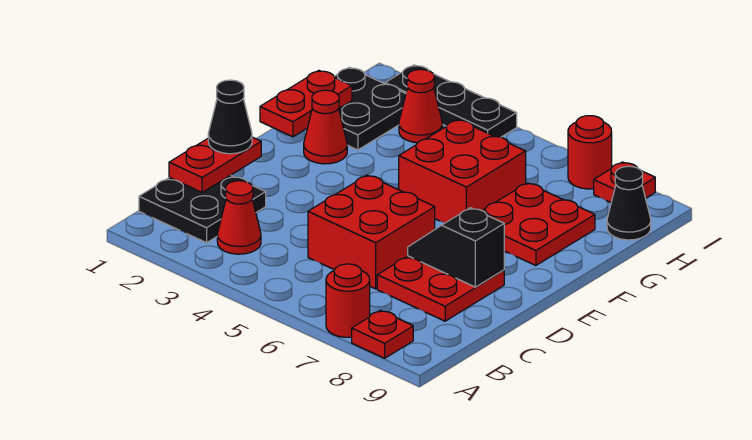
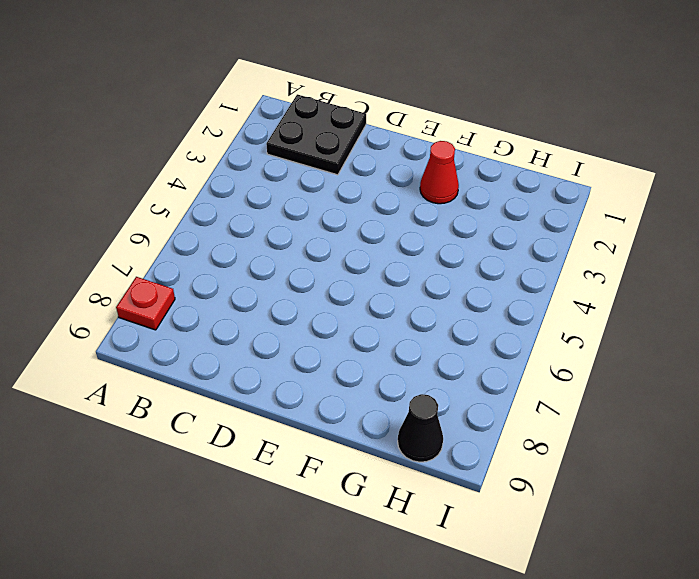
none -> red round brick A7 level 1
none -> red cone B3 level 1
none -> red brick C5:D6 level 1

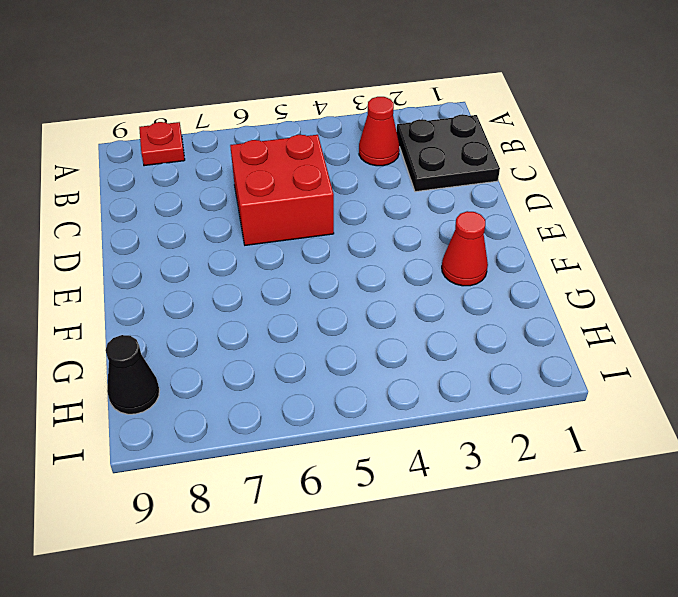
none -> red round brick A7 level 1
none -> red plate C7:D8 level 1
none -> red brick F5:G6 level 1

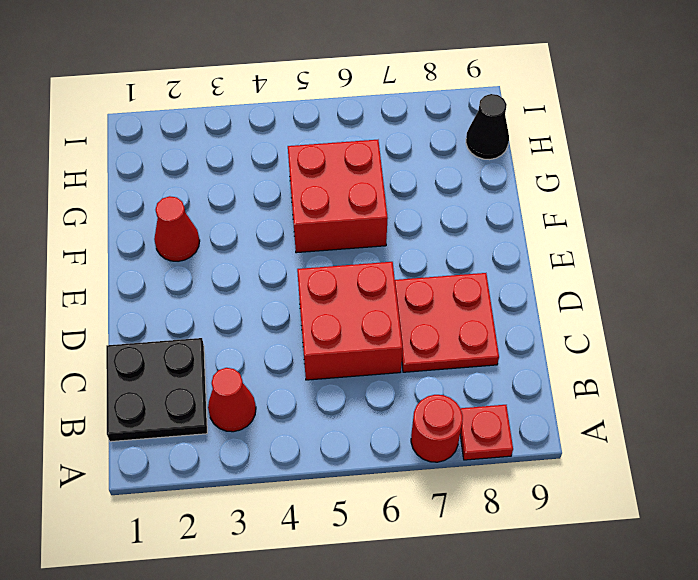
none -> red plate F7:G8 level 1
none -> black plate G1:H2 level 1
none -> red cone H3 level 1

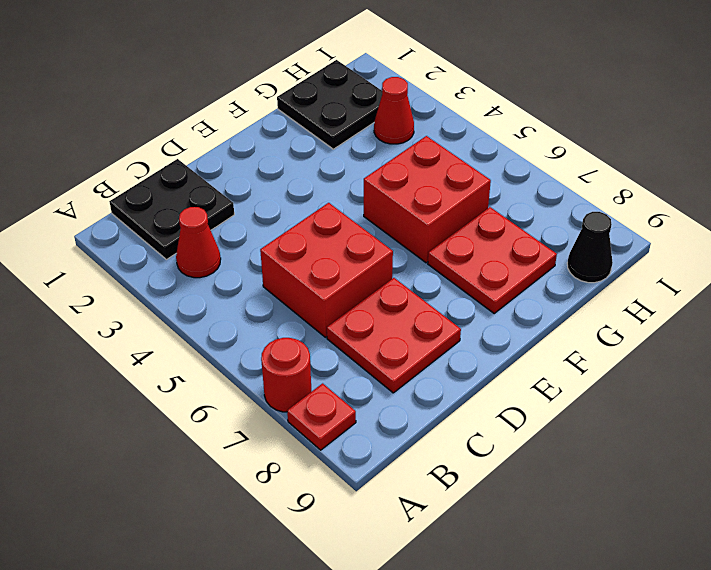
none -> red cone F2 level 1
none -> black plate I2:I4 level 1
none -> red round brick I7 level 1

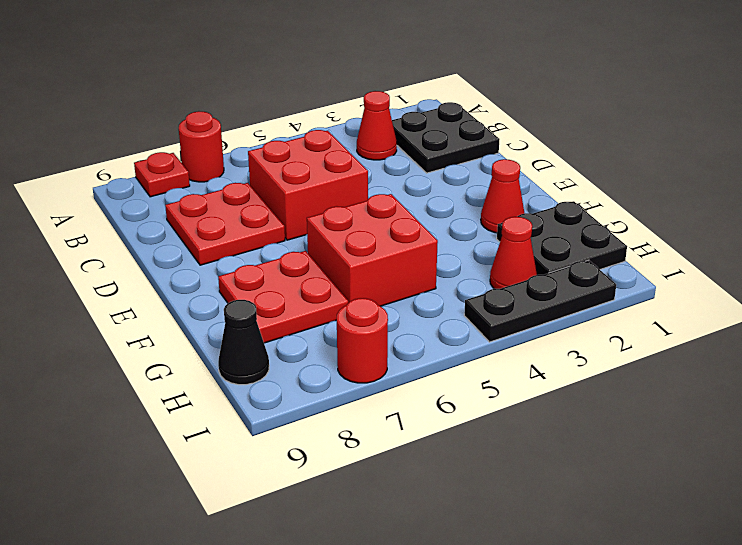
none -> red plate I8 level 1
none -> red plate C1:D1 level 2
none -> black slope D7:D8 level 2 top 8

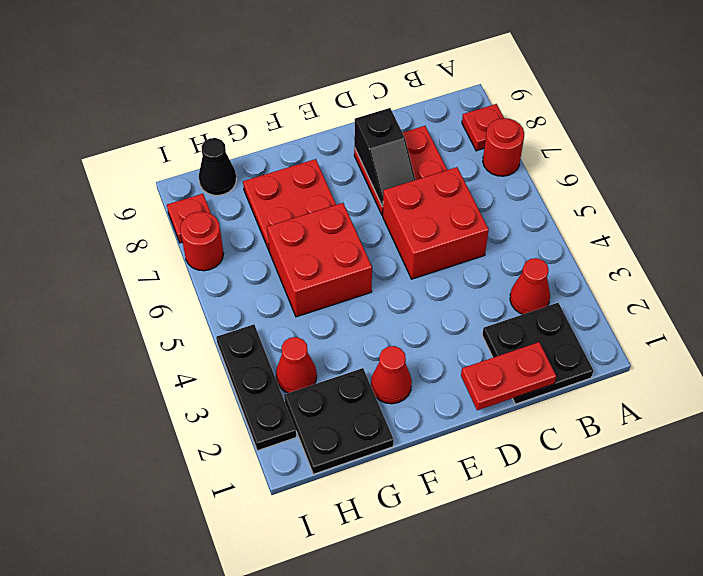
none -> red plate F1:G1 level 2
none -> black cone D1 level 3

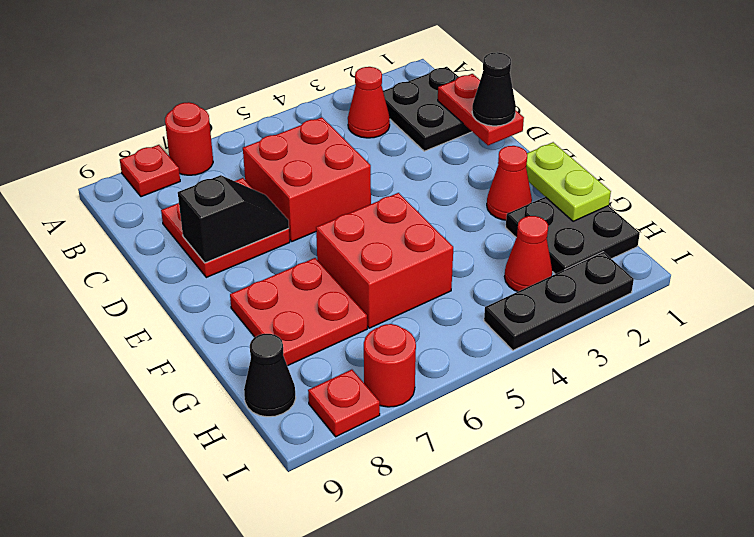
lime plate F1:G1 level 2 -> red plate F1:G1 level 2

